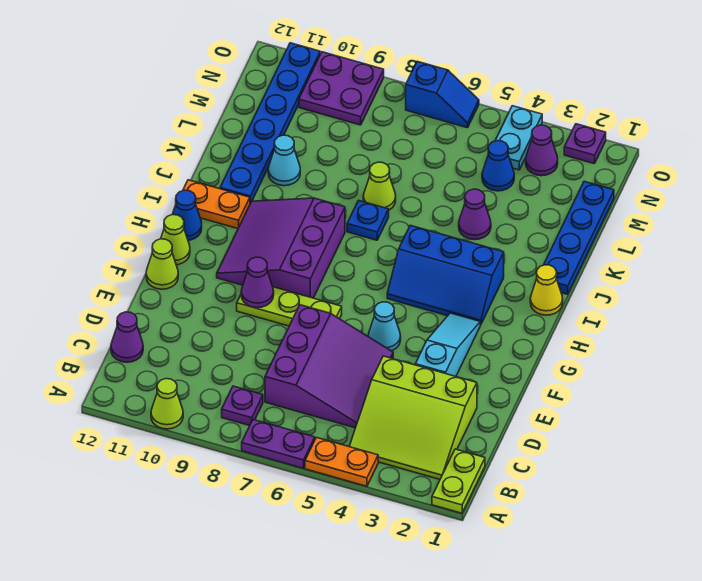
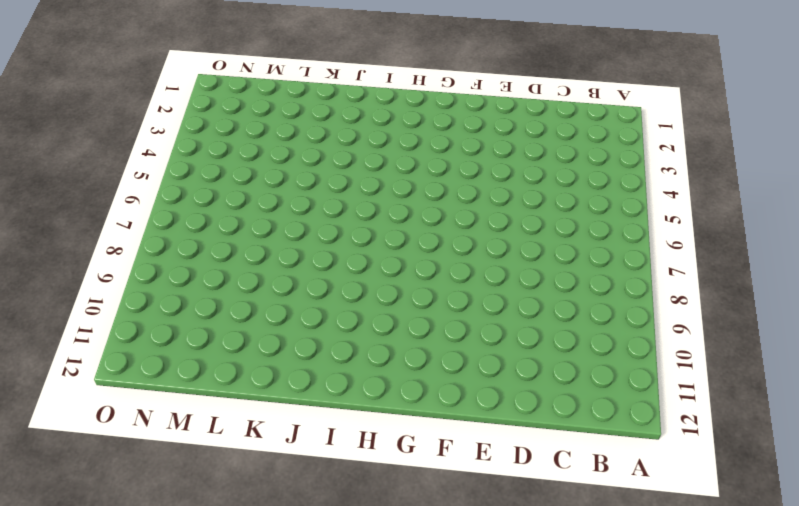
none -> lime plate A1:B1 level 1
none -> orange plate A4:A5 level 1
none -> purple plate A6:A7 level 1
none -> lime cone A10 level 1

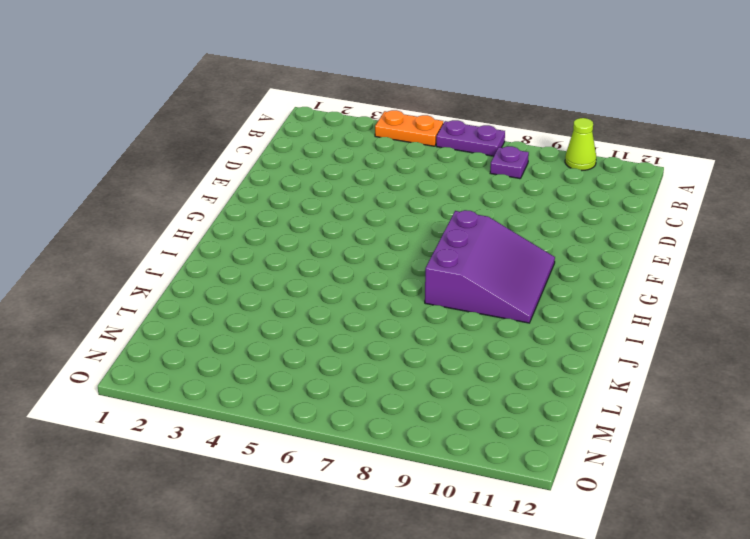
none -> lime plate A1:B1 level 1
none -> lime slope B2:D4 level 1 top D
none -> purple slope C5:E7 level 1 top 7
none -> purple cone C12 level 1

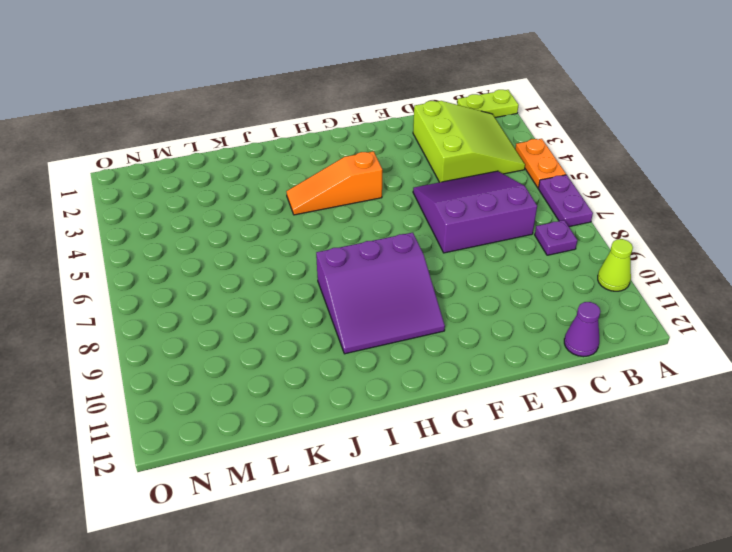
orange slope G4:I4 level 1 top G -> blue slope H3:I5 level 1 top I
none -> cyan slope E3:G3 level 1 top E
none -> cyan cone F5 level 1
none -> lime plate F7:F9 level 1
none -> lime cone F12 level 1

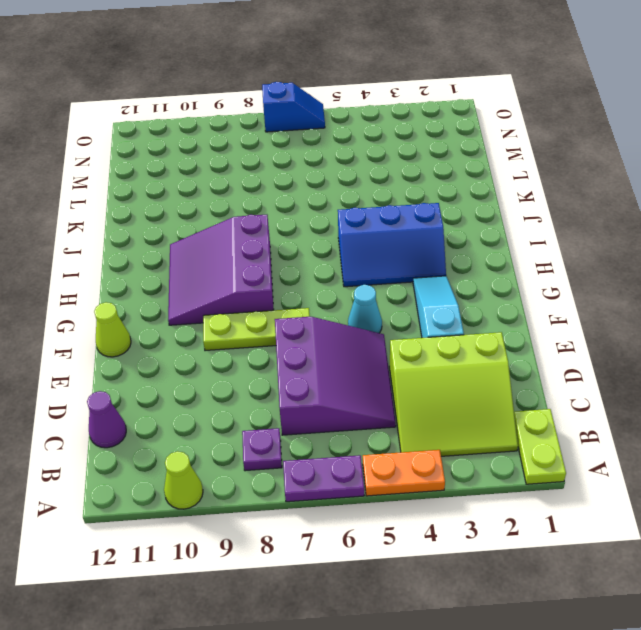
none -> lime cone G12 level 1
none -> blue cone H12 level 1
none -> yellow cone I1 level 1
none -> orange plate I11:I12 level 1

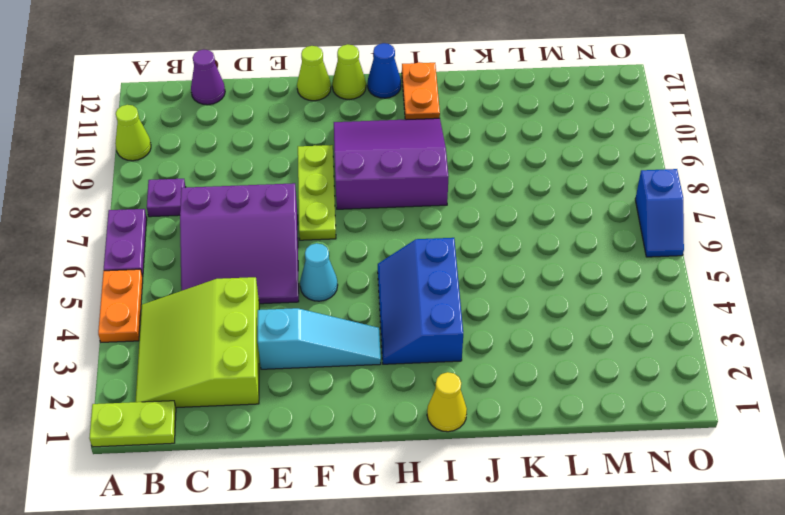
none -> blue plate J1:M1 level 1
none -> blue plate J7 level 1
none -> blue plate J11:O11 level 1
none -> purple cone K4 level 1

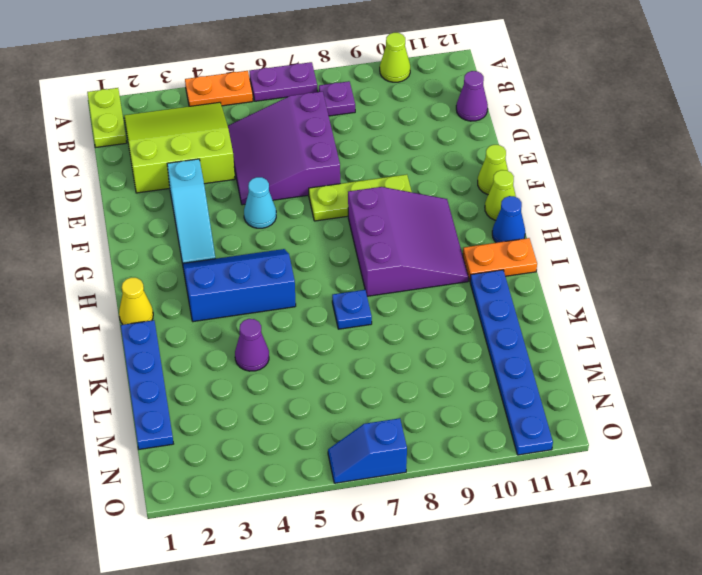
none -> lime cone K7 level 1
none -> cyan cone K10 level 1
none -> blue cone M4 level 1
none -> purple cone N3 level 1

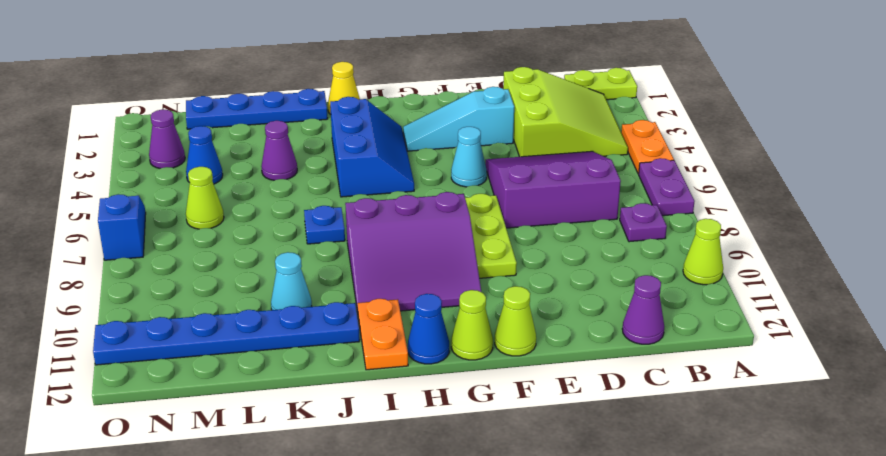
lime cone M6 level 1 -> lime cone K7 level 1
none -> cyan plate N4:O4 level 1
none -> purple plate N9:O10 level 1
none -> purple plate O2 level 1
none -> purple cone F9 level 2

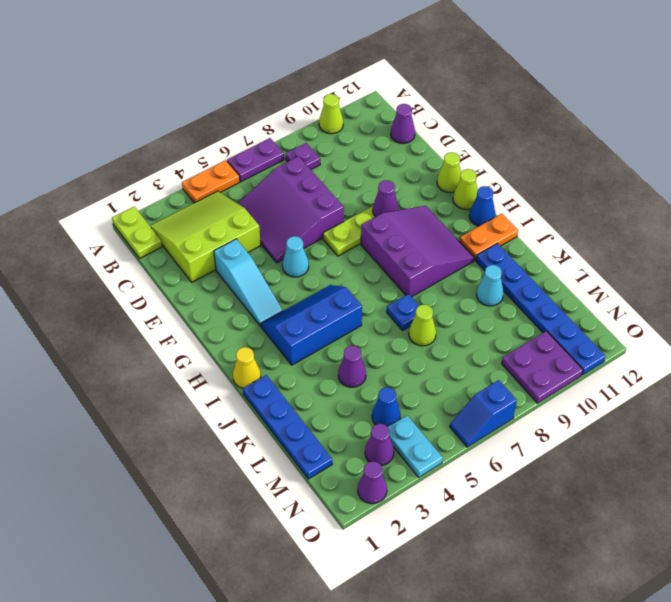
purple cone O2 level 1 -> purple plate O2 level 1

